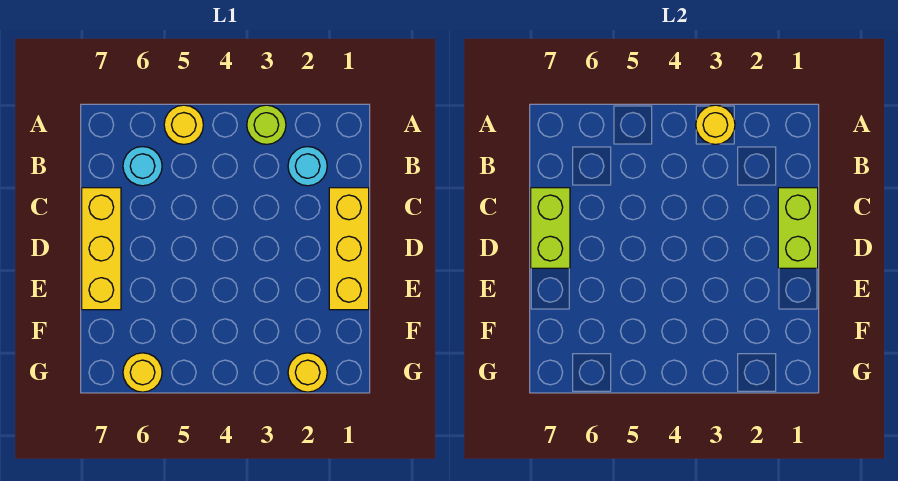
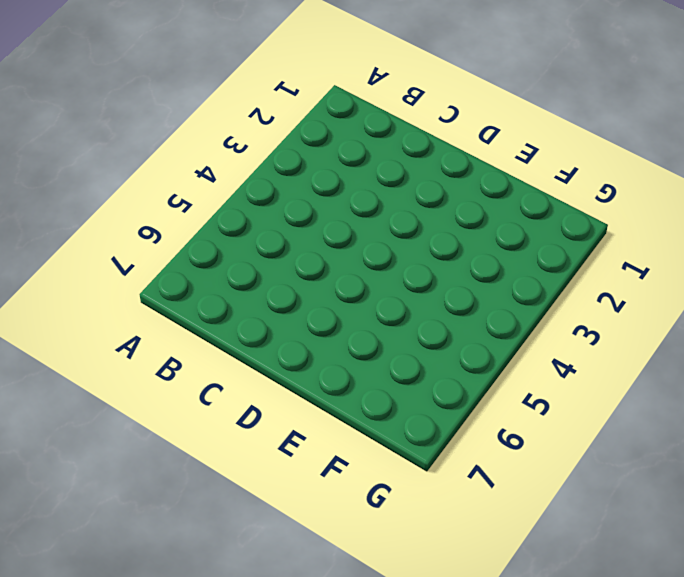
none -> lime round brick A3 level 1
none -> yellow round brick A5 level 1

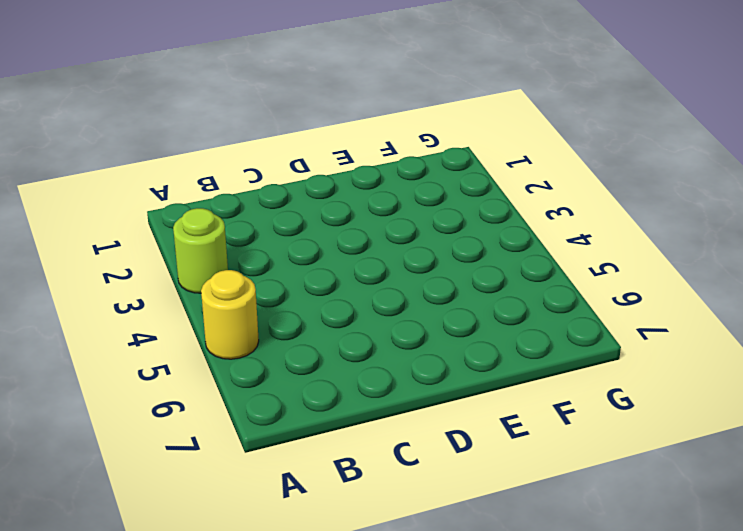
none -> cyan round brick B2 level 1
none -> cyan round brick B6 level 1

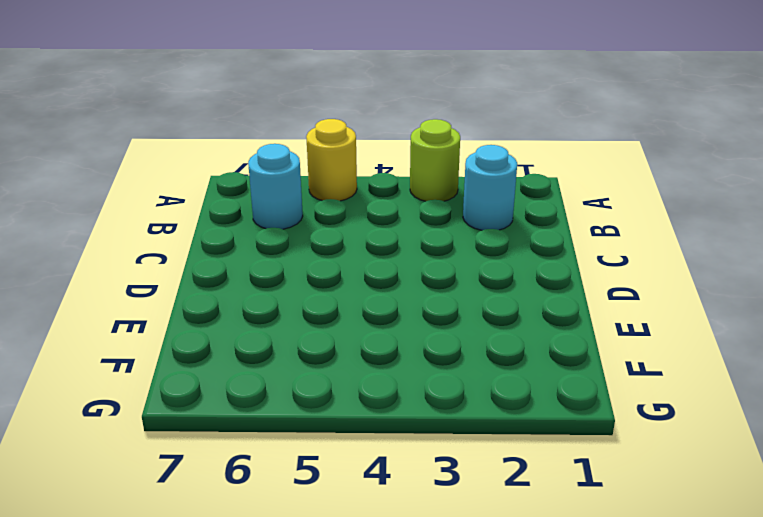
none -> yellow brick C1:E1 level 1
none -> yellow brick C7:E7 level 1

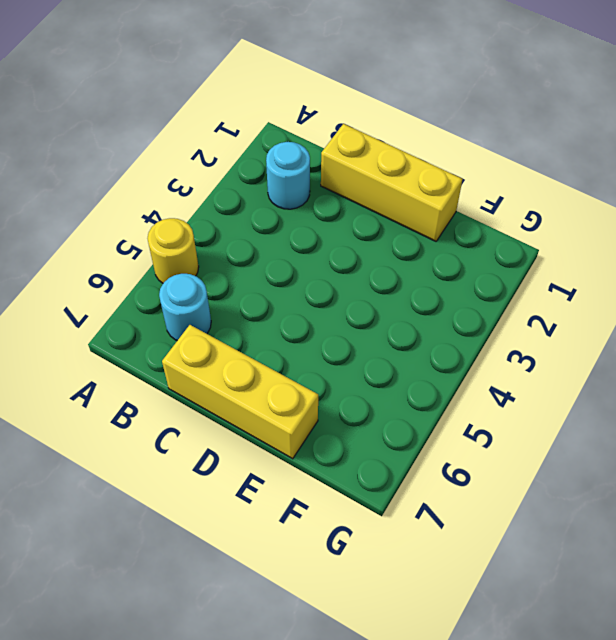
none -> lime round brick A3 level 1
none -> yellow round brick G2 level 1

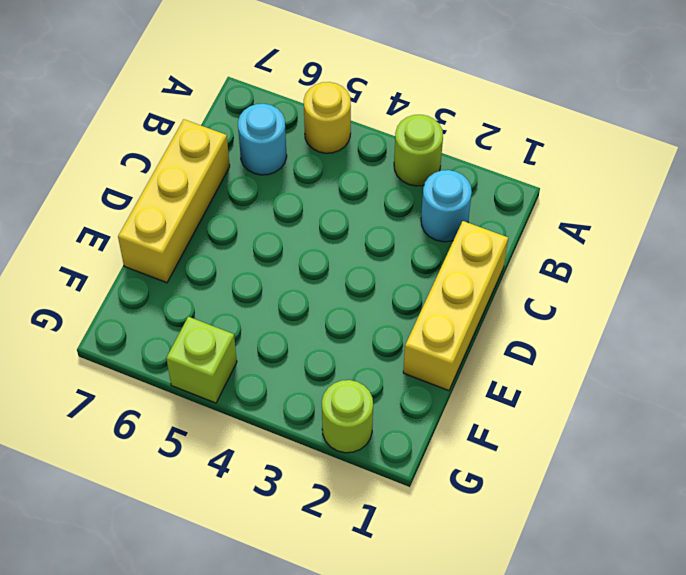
lime round brick G2 level 1 -> yellow round brick G2 level 1
lime brick G5 level 1 -> none
none -> yellow round brick G6 level 1
none -> yellow round brick A3 level 2

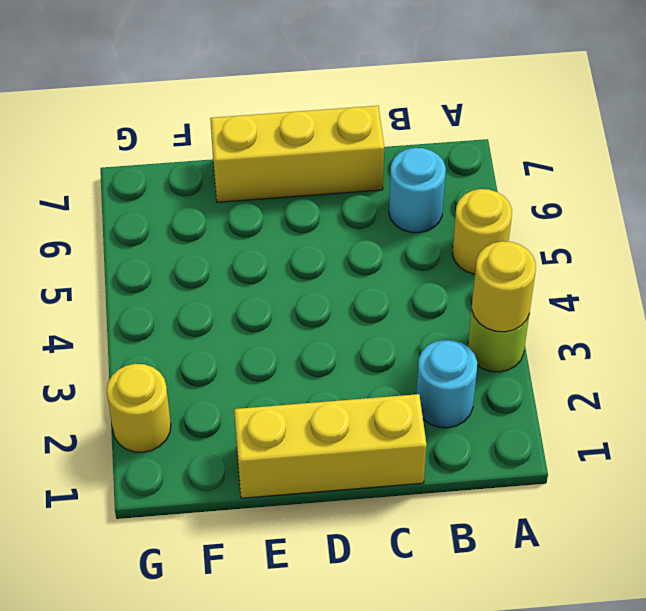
none -> yellow round brick G6 level 1
none -> lime brick C1:D1 level 2

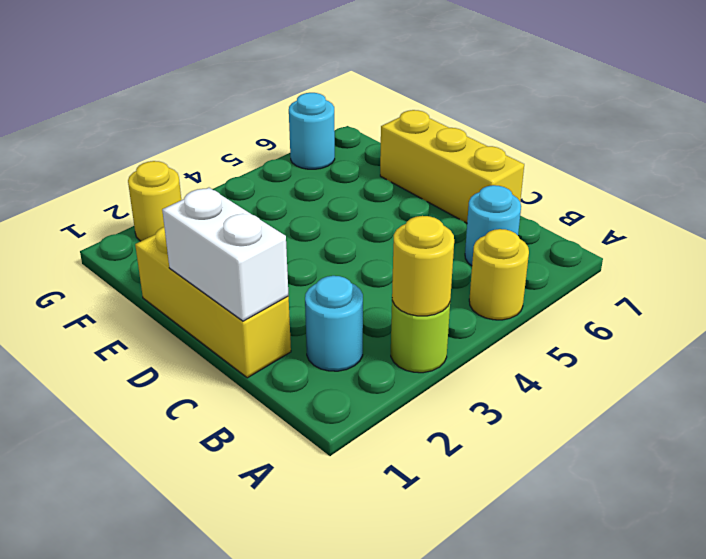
white brick C1:D1 level 2 -> lime brick C1:D1 level 2
cyan round brick G6 level 1 -> yellow round brick G6 level 1
none -> lime brick C7:D7 level 2

